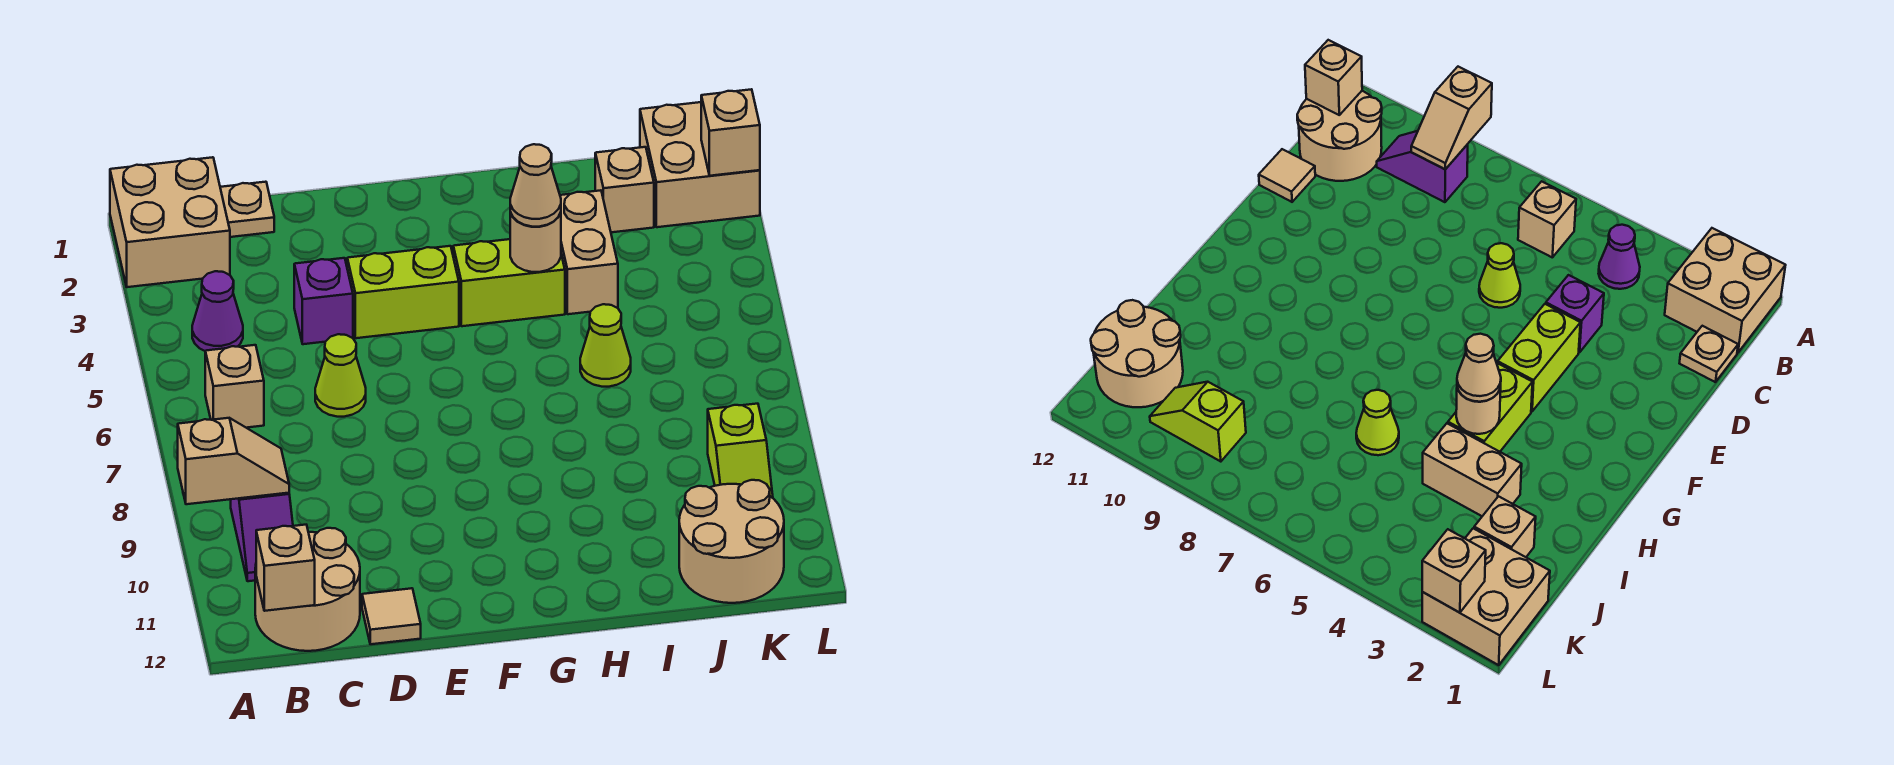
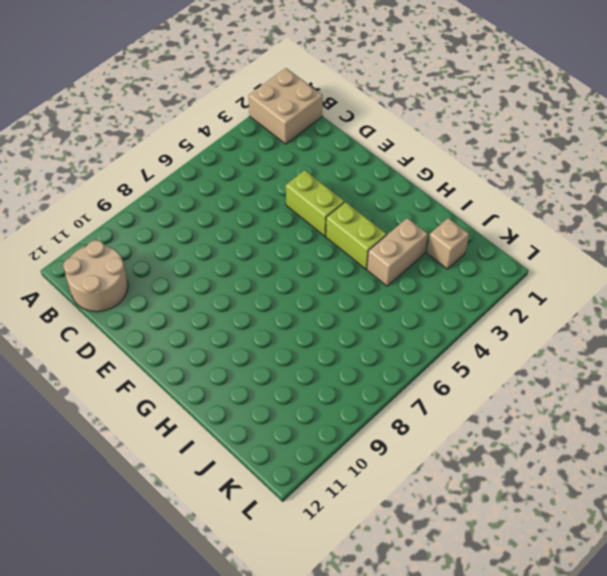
none -> purple cone B4 level 1
none -> tan brick B6 level 1
none -> purple slope B9:B10 level 1 top 9

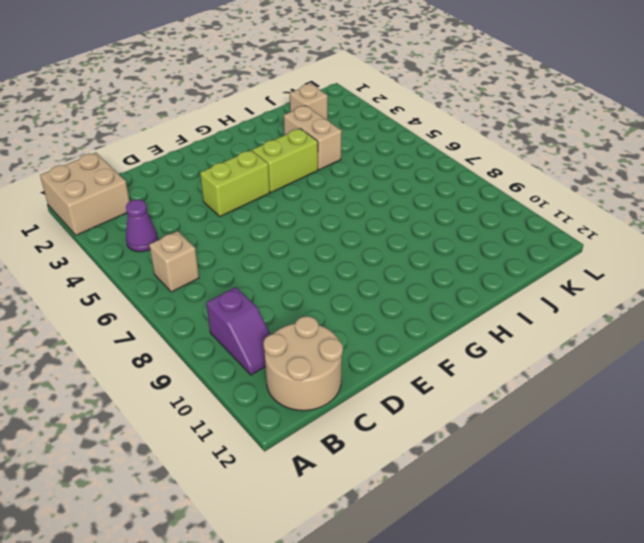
none -> tan plate C1 level 1
none -> purple brick D4 level 1
none -> lime cone D6 level 1

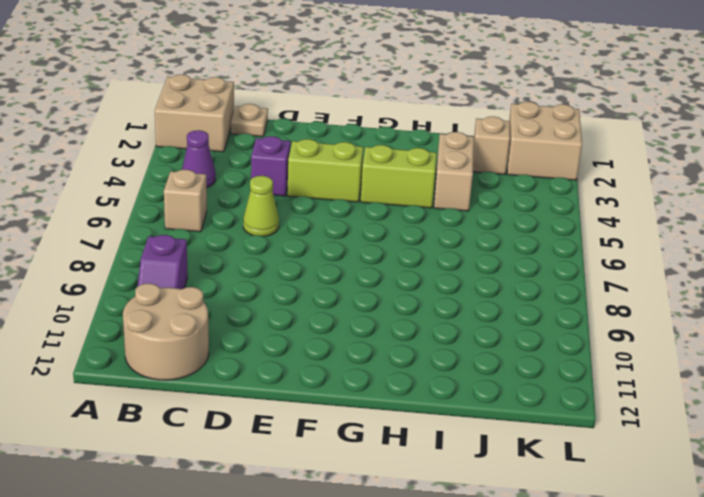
none -> tan tile D12 level 1
none -> lime cone I6 level 1
none -> tan round brick J11:K12 level 1

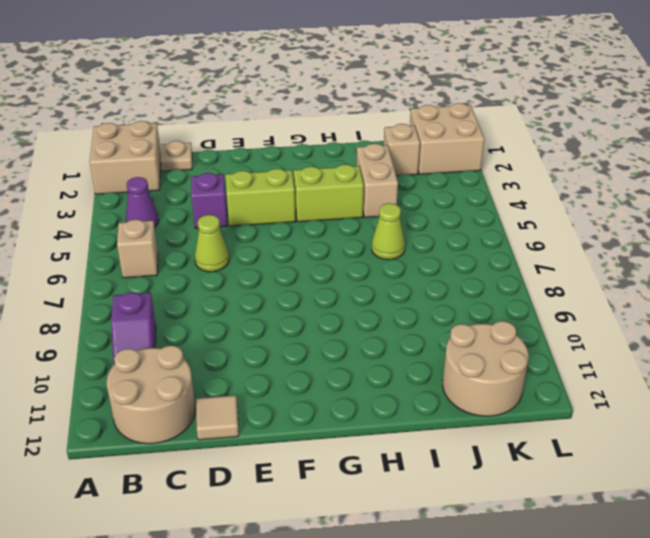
none -> lime slope K9:K10 level 1 top 9
none -> tan slope A9:B9 level 2 top A
none -> tan brick B12 level 2

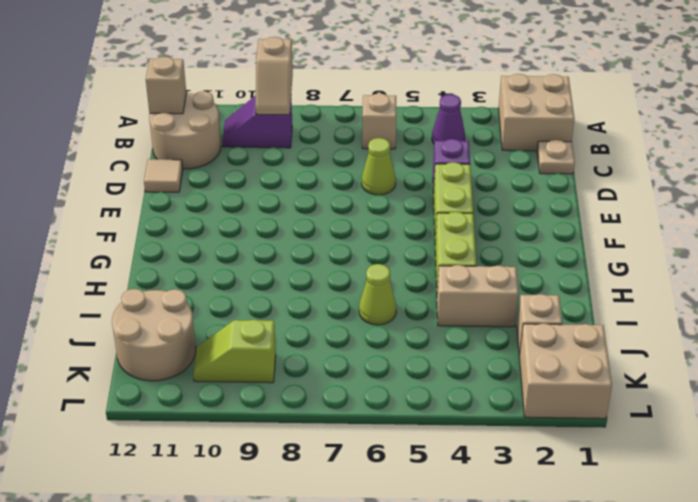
none -> tan round brick H4 level 2
none -> tan brick L2 level 2
none -> tan cone H4 level 3

